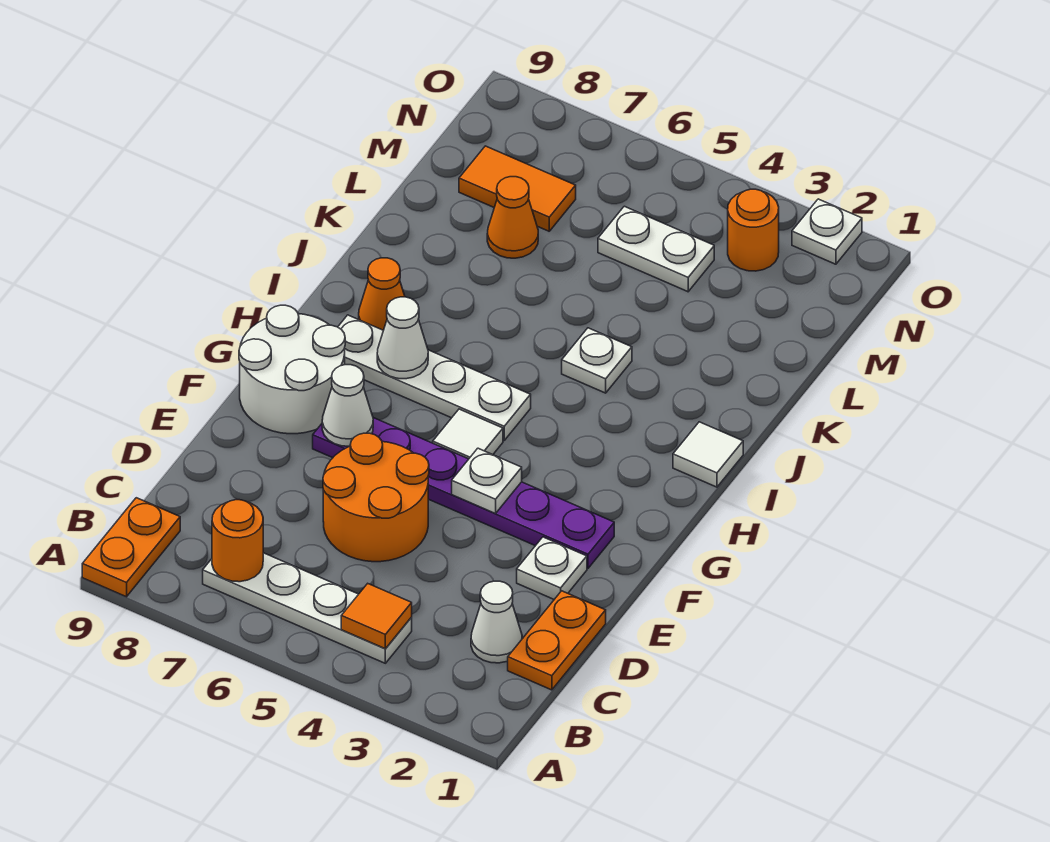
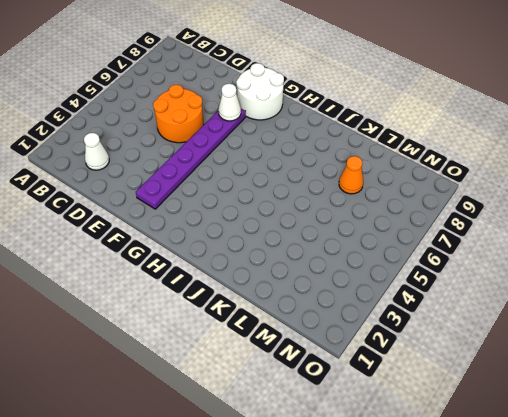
none -> orange plate A9:B9 level 1
none -> white plate B4:B7 level 1
none -> orange plate C1:D1 level 1

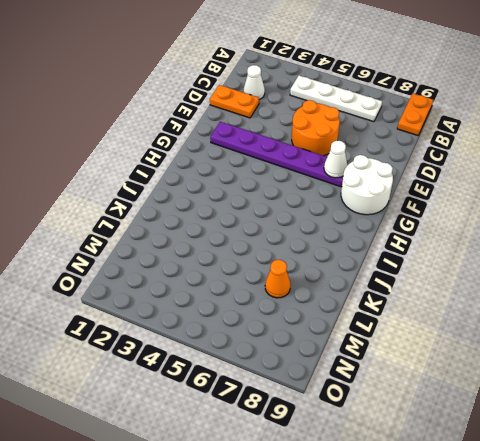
orange plate D1:D2 level 1 -> orange plate C1:D1 level 1
none -> white plate E2 level 1
none -> white tile G5 level 1
none -> white plate H5:H8 level 1

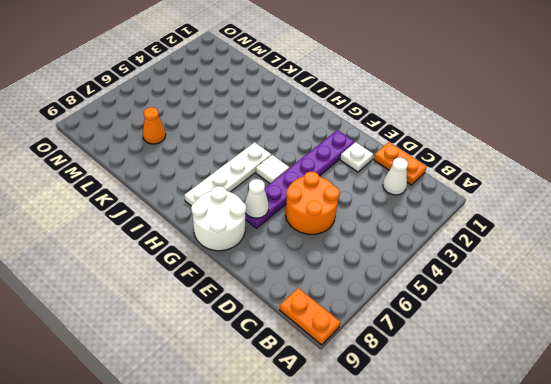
none -> white plate B4:B7 level 1
none -> white tile I1 level 1
none -> orange cone I8 level 1

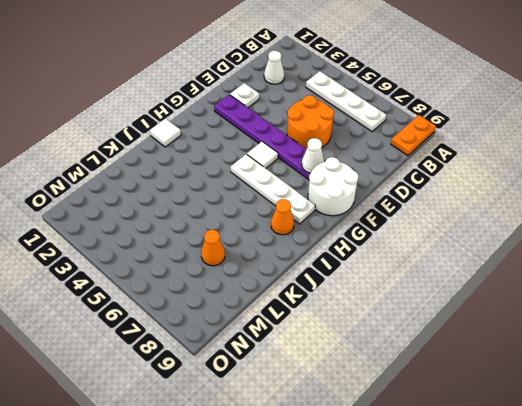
none -> orange plate C1:D1 level 1
none -> white plate J4 level 1
none -> white plate M4:M5 level 1

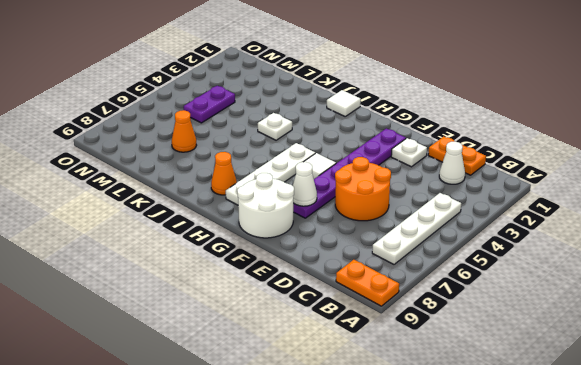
purple plate M4:M5 level 1 -> white plate M4:M5 level 1
none -> orange tile M7:M8 level 1
none -> orange round brick N3 level 1
none -> white plate O2 level 1

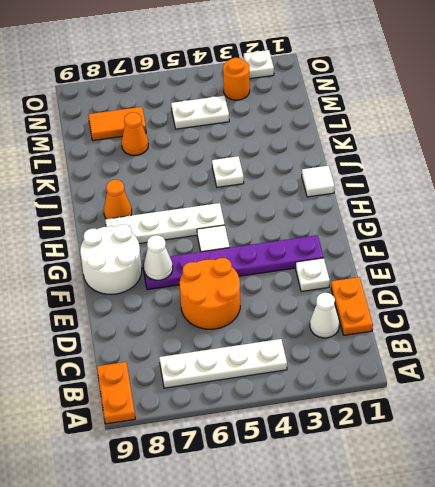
none -> orange tile B4 level 2
none -> orange round brick B7 level 2
none -> white plate F4 level 2

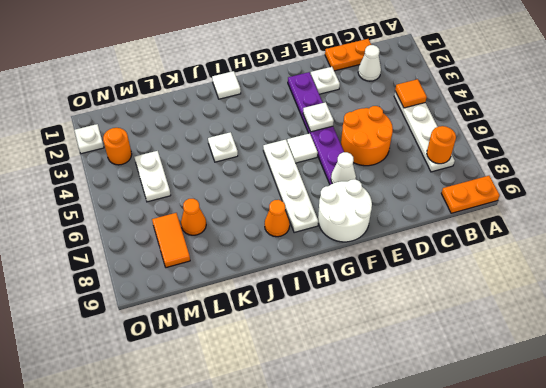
none -> white cone H7 level 2

